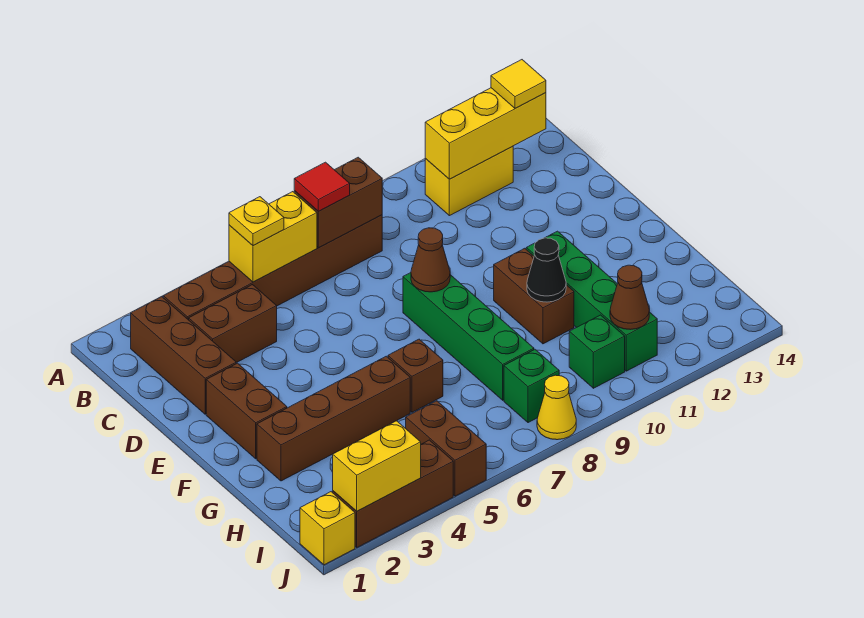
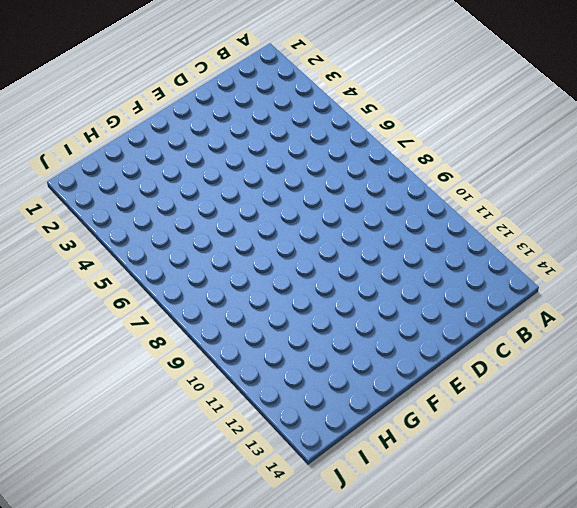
none -> brown brick B2:D2 level 1
none -> brown brick B3:B8 level 1
none -> yellow brick B11:B12 level 1

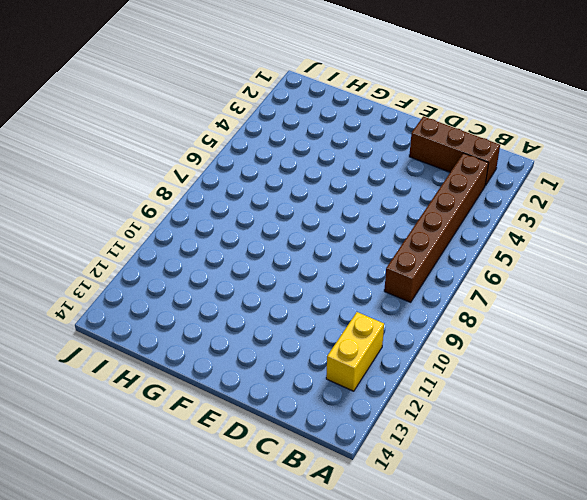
none -> brown brick C3:C4 level 1
none -> brown brick E2:F2 level 1
none -> green brick E8:H8 level 1

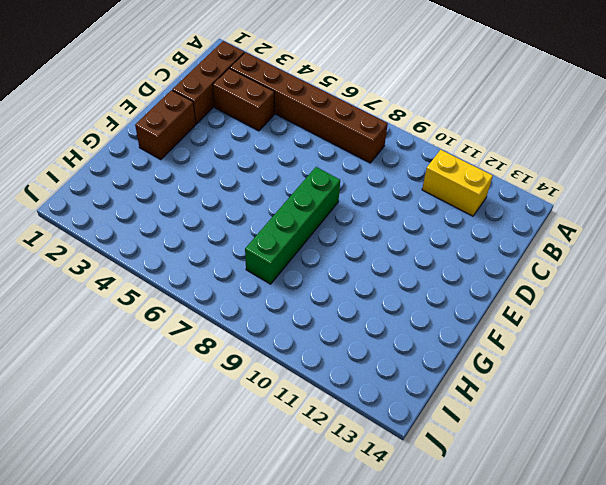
none -> brown brick F10:G10 level 1
none -> green brick F11:I11 level 1
none -> brown brick G2:G5 level 1

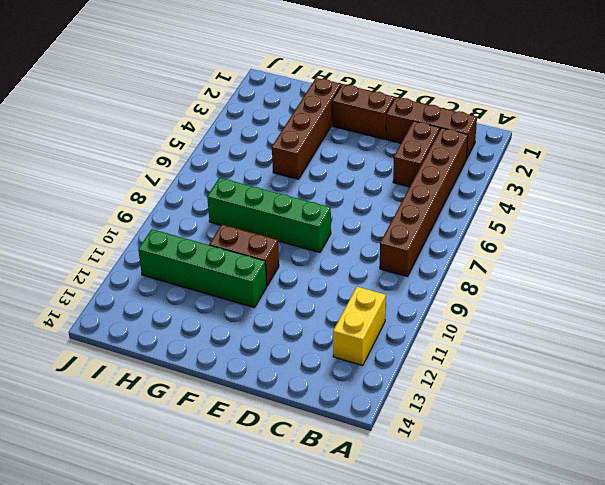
none -> brown brick G6 level 1
none -> brown brick I5:J5 level 1
none -> green brick I8 level 1

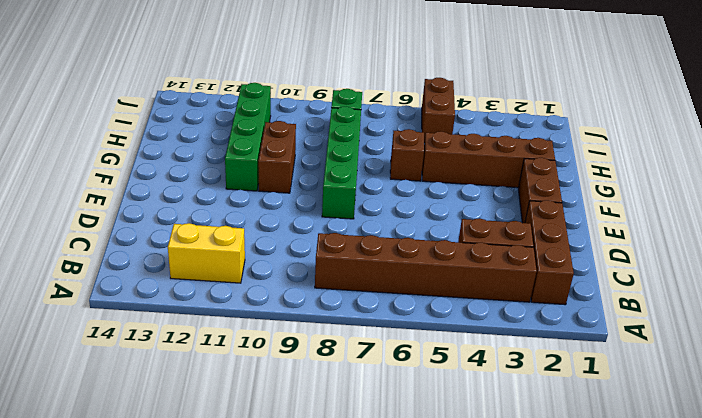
none -> green brick I10 level 1
none -> yellow brick J1 level 1
none -> brown brick J2:J4 level 1

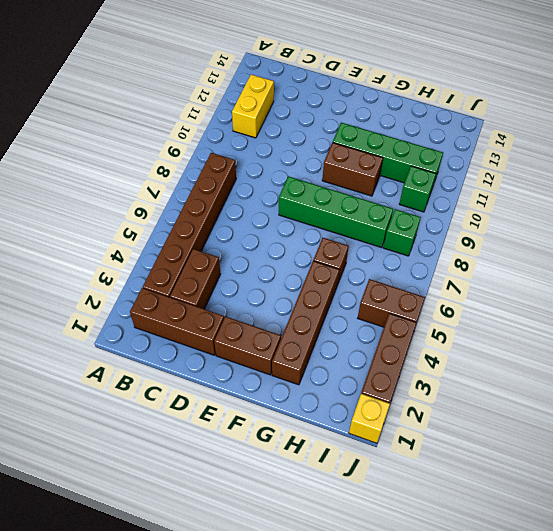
none -> yellow cone J8 level 1
none -> yellow brick B5:B6 level 2
none -> brown brick B7:B8 level 2

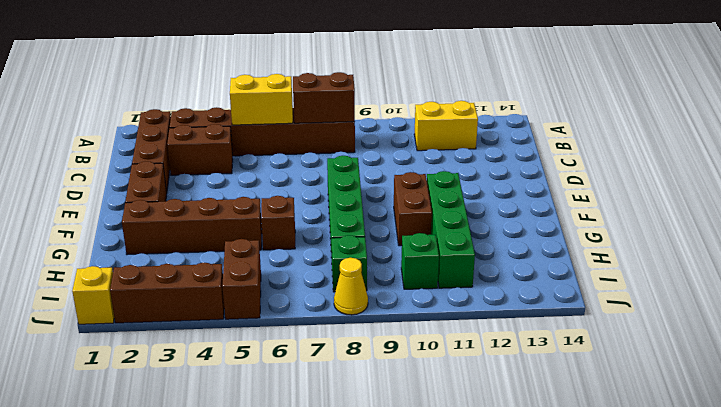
none -> yellow brick B11:B13 level 2
none -> brown cone E8 level 2
none -> black cone G10 level 2

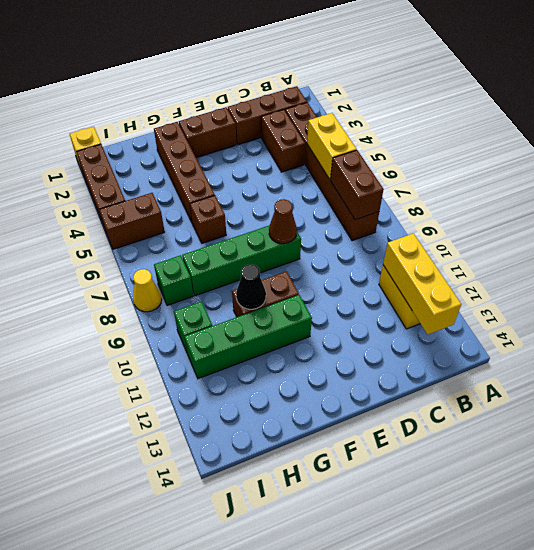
none -> brown cone I11 level 2
none -> yellow brick J2:J3 level 2
none -> yellow plate B5 level 3

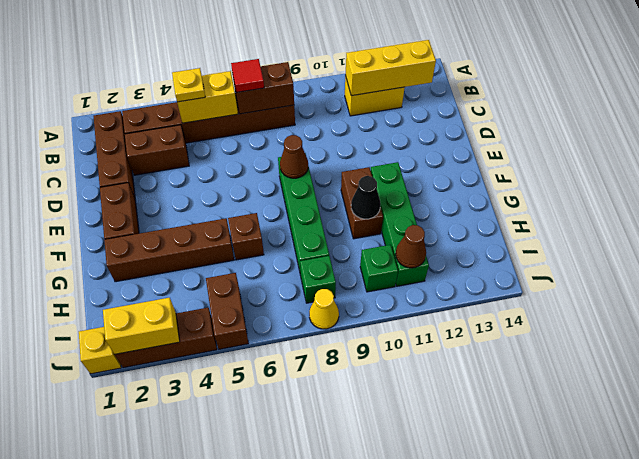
none -> yellow tile B13 level 3

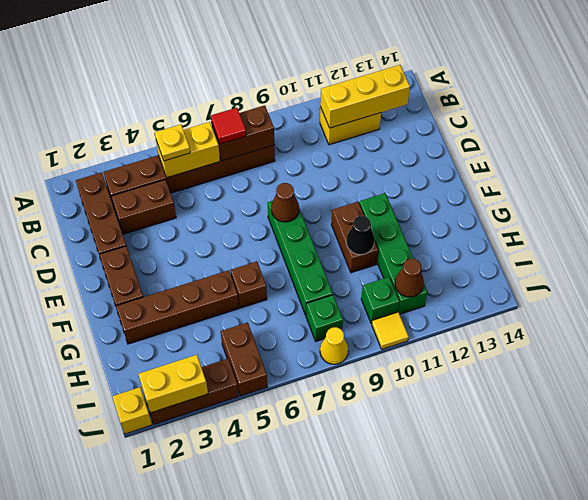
yellow tile J10 level 1 -> yellow tile B13 level 3

